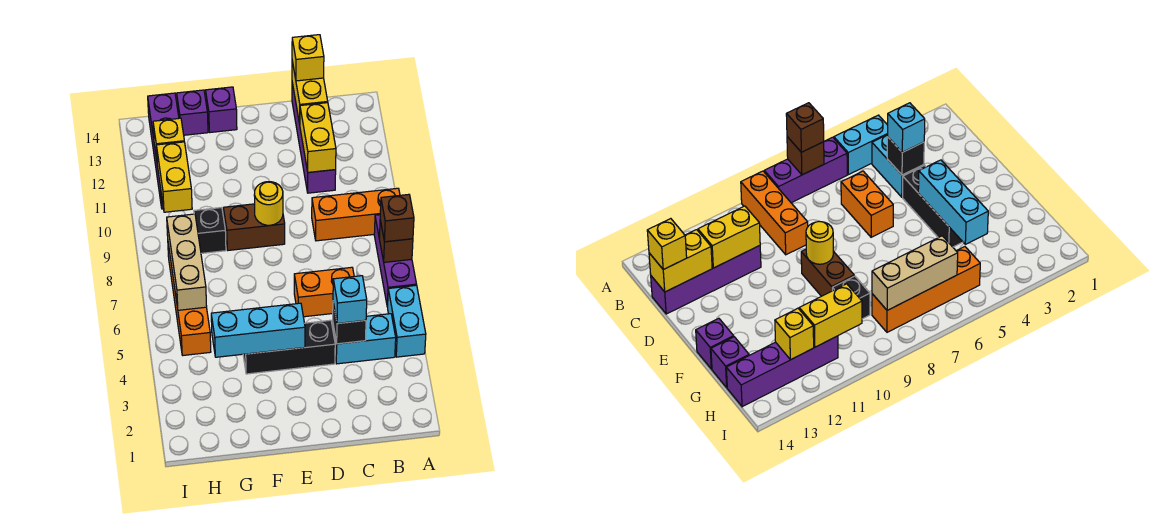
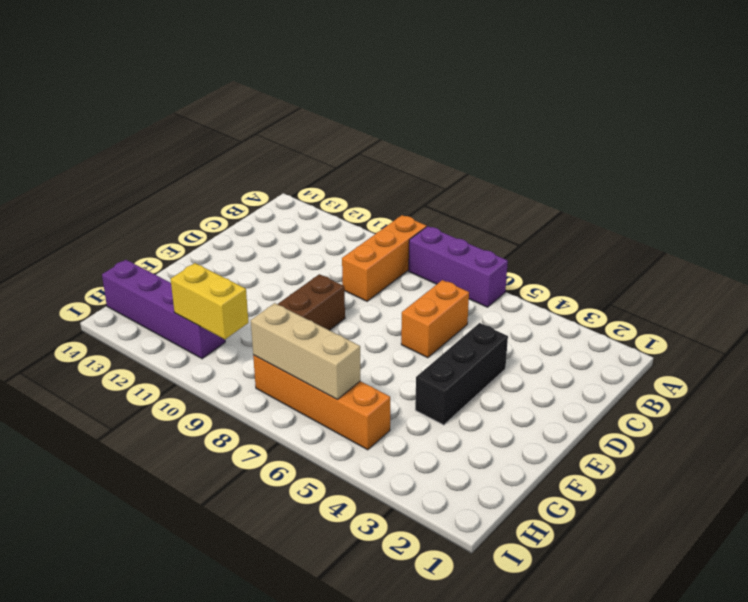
none -> cyan brick A4:A5 level 1
none -> cyan brick B4:C4 level 1
none -> purple brick C11:C14 level 1

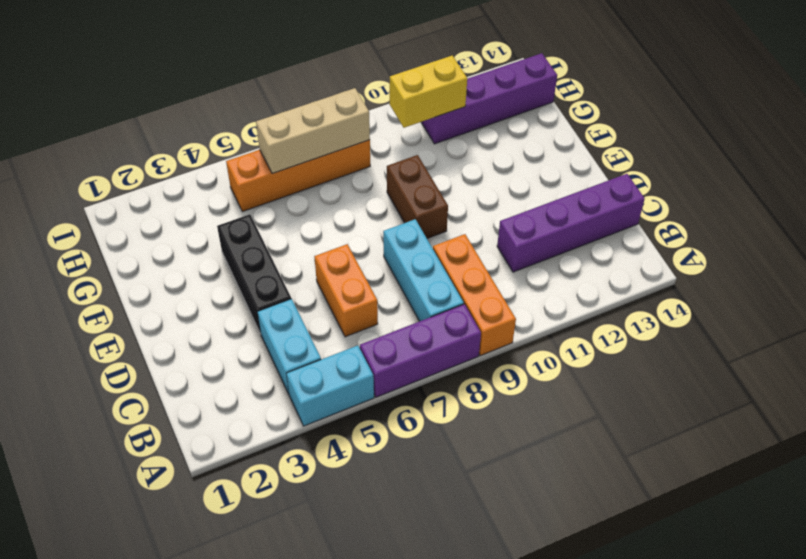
cyan brick B8:D8 level 1 -> cyan brick E4:G4 level 2
none -> purple brick F14 level 1
none -> black brick G9 level 1
none -> purple brick G14 level 1

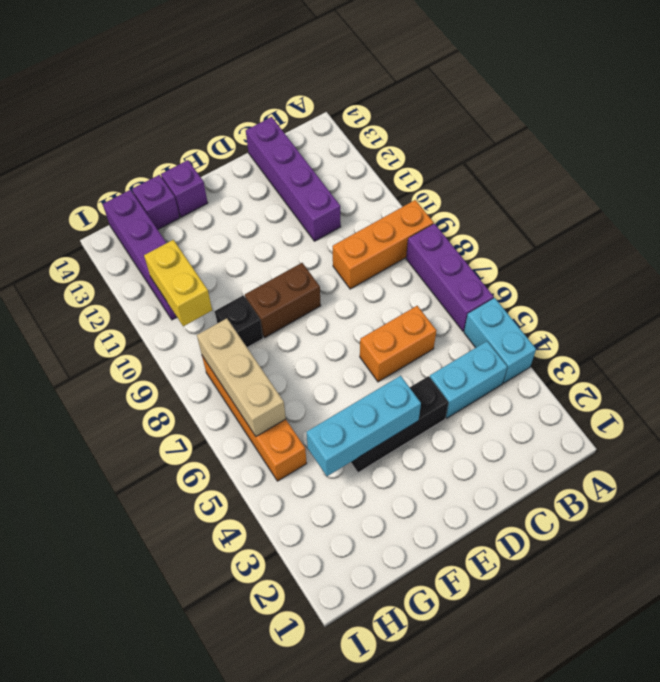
none -> brown brick A7 level 2
none -> black brick C4 level 2
none -> yellow brick C11:C12 level 2

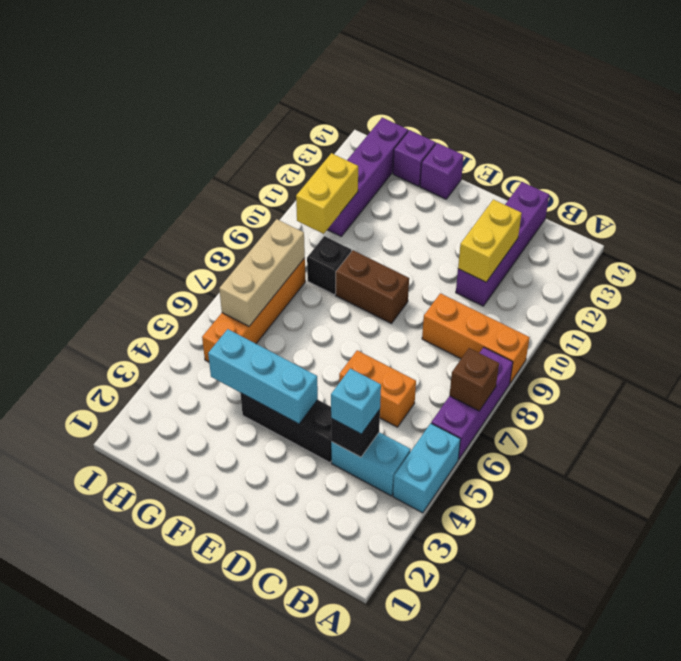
none -> yellow brick C13:C14 level 2
none -> yellow round brick E9 level 2
none -> yellow brick H12 level 2

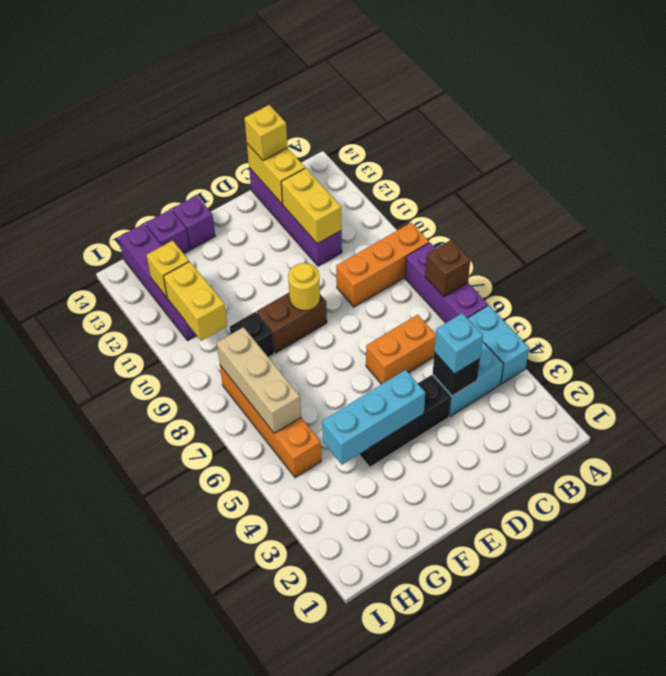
none -> brown brick A7 level 3

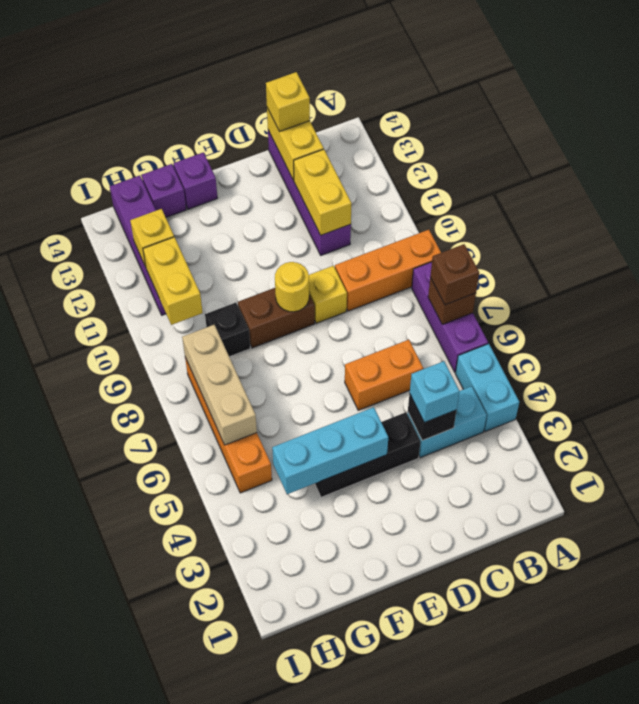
yellow brick D9 level 1 -> none

